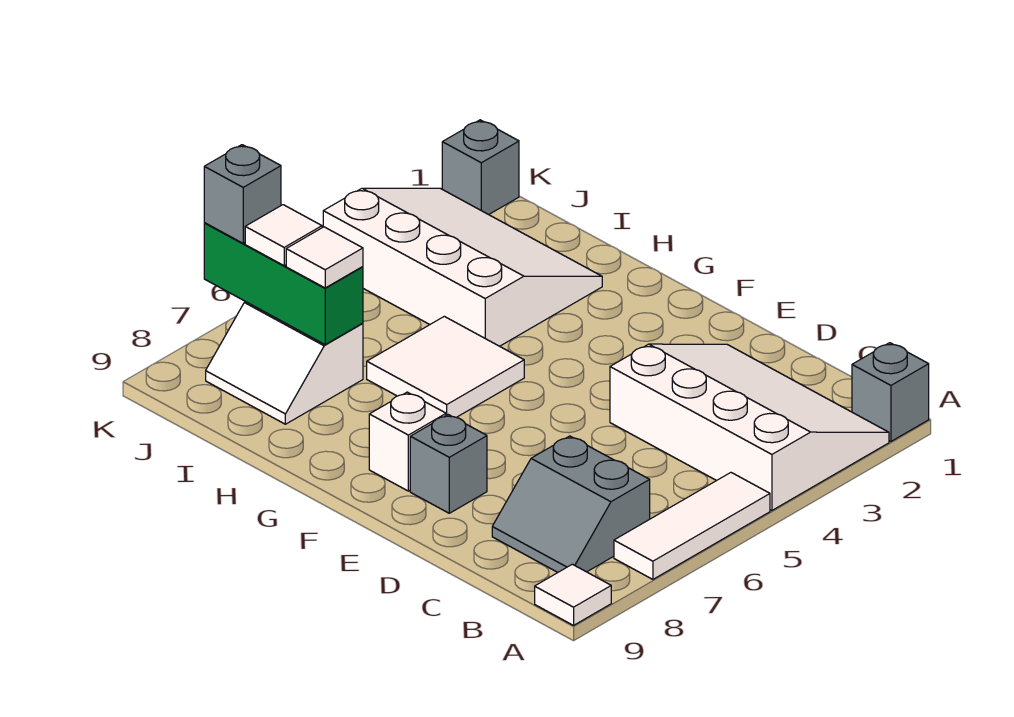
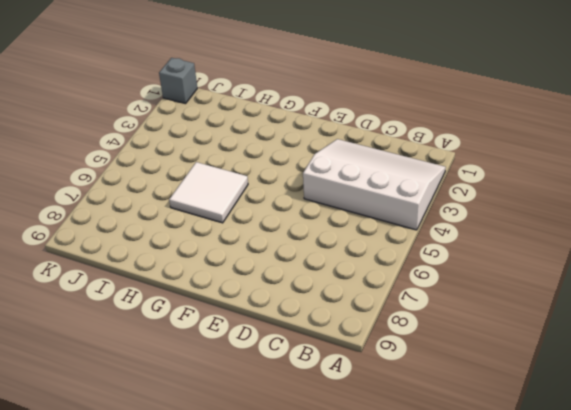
none -> grey brick A1 level 1
none -> white tile A5:A7 level 1
none -> white tile A9 level 1

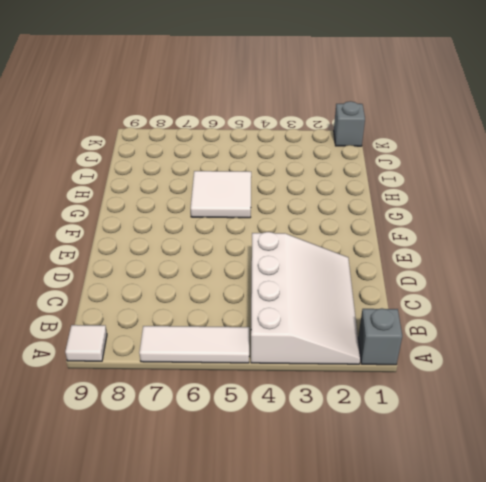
none -> grey slope B7:C8 level 1 top 7
none -> grey brick E8 level 1
none -> white brick F8 level 1

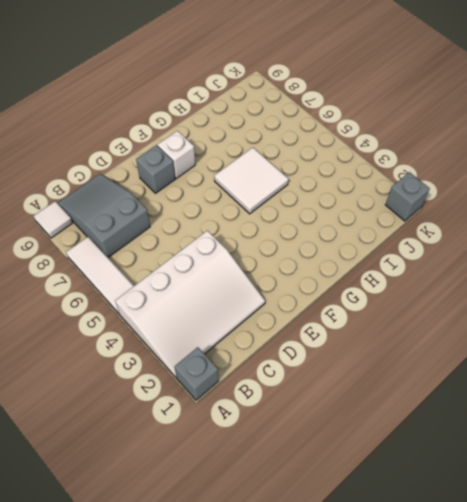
grey slope B7:C9 level 1 top 7 -> grey slope B7:C8 level 1 top 7
none -> white slope H2:K4 level 1 top 4
none -> white slope I7:J8 level 1 top 7
none -> green brick I7:K7 level 2

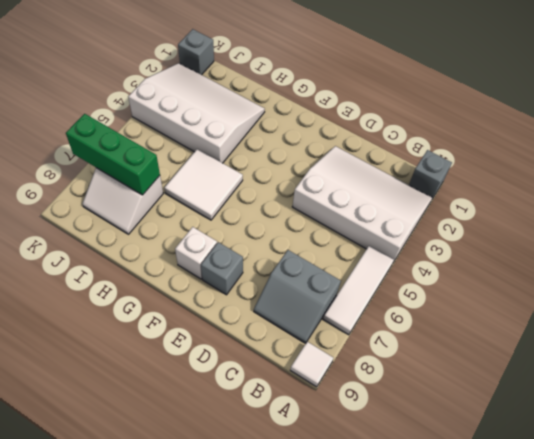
none -> white tile I7 level 3
none -> white tile J7 level 3
none -> grey brick K7 level 3

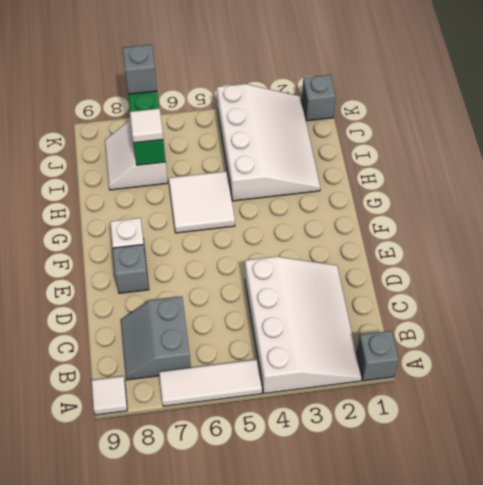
none -> white tile J7 level 3

